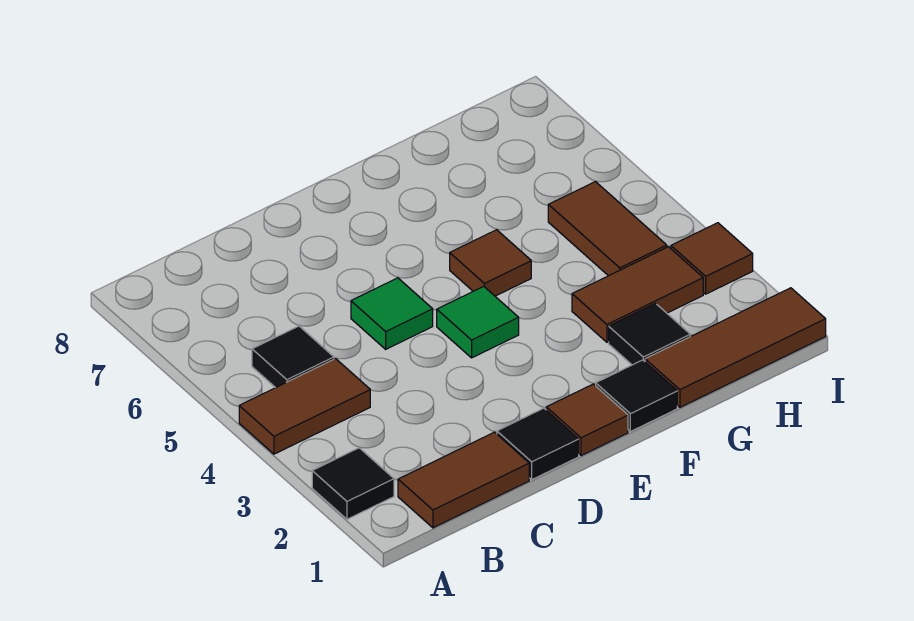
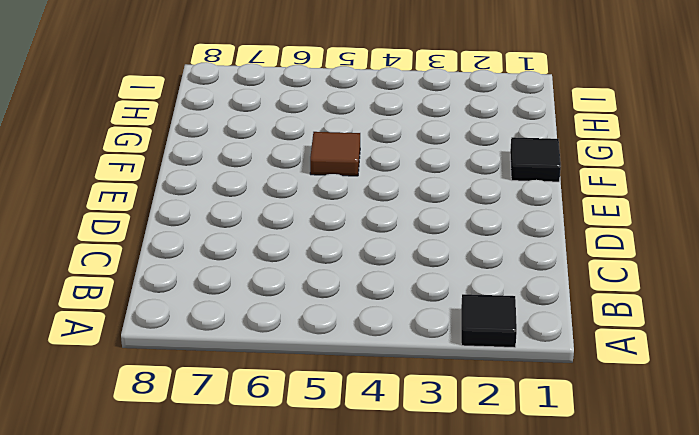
none -> brown tile A4:B4 level 1
none -> brown tile B1:C1 level 1
none -> black tile B5 level 1

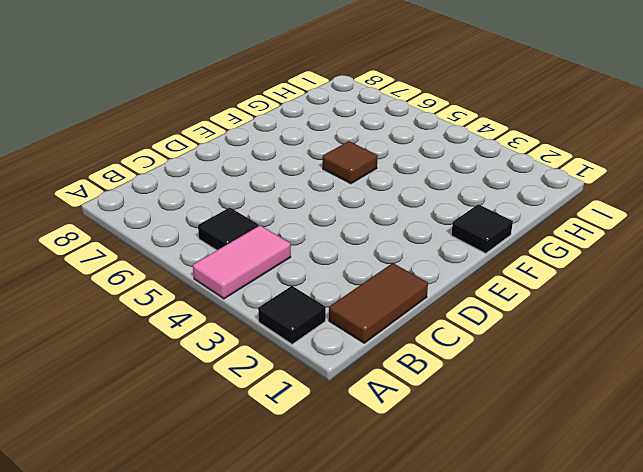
pink tile A4:B4 level 1 -> brown tile A4:B4 level 1
none -> black tile D1 level 1
none -> green tile D5 level 1
none -> brown tile E1 level 1

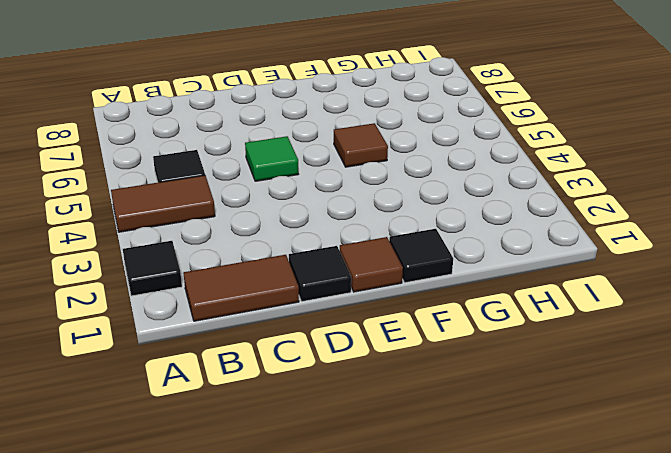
none -> green tile E4 level 1
none -> brown tile G1:I1 level 1
none -> black tile G2 level 1

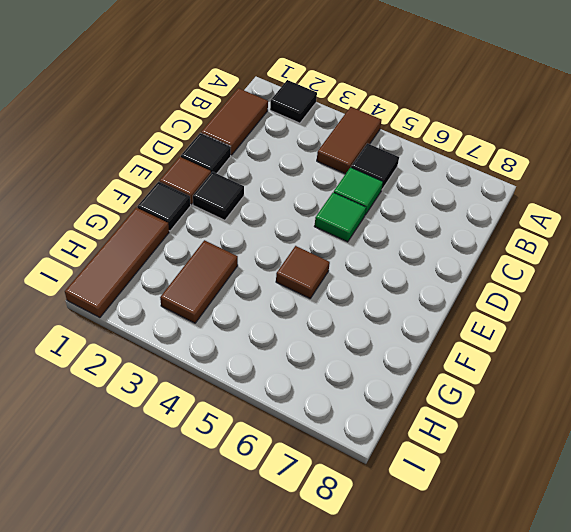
green tile C5 level 1 -> green tile E4 level 1
black tile E2 level 1 -> black tile G2 level 1
none -> brown tile H4:H5 level 1
none -> brown tile I3 level 1

